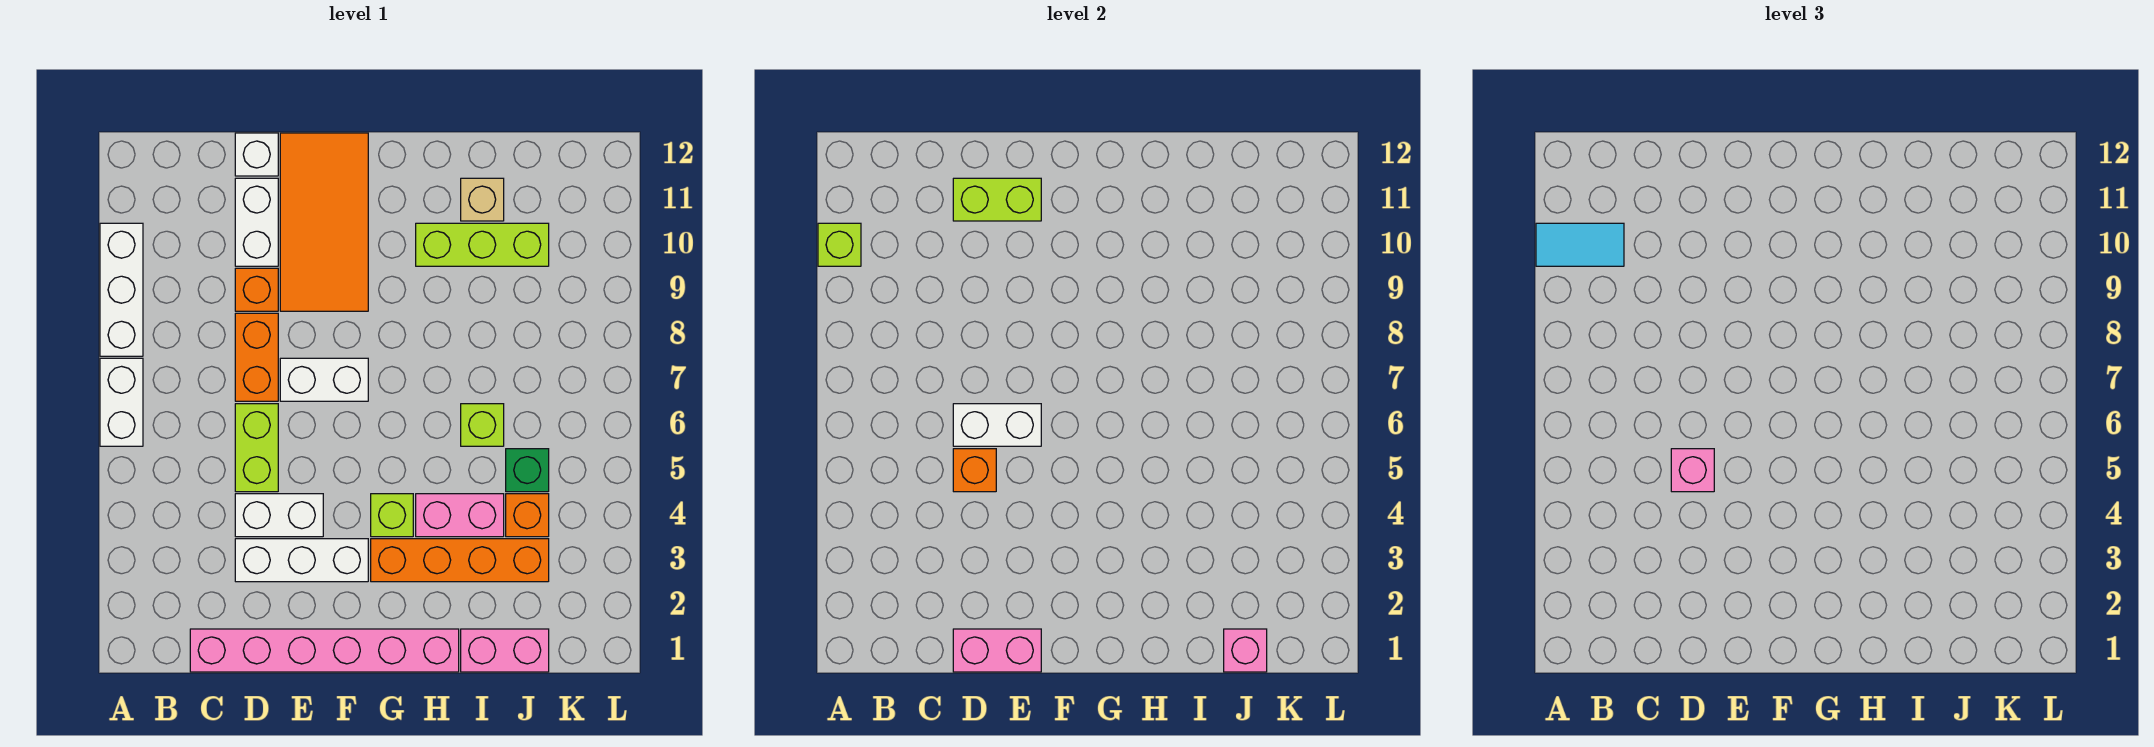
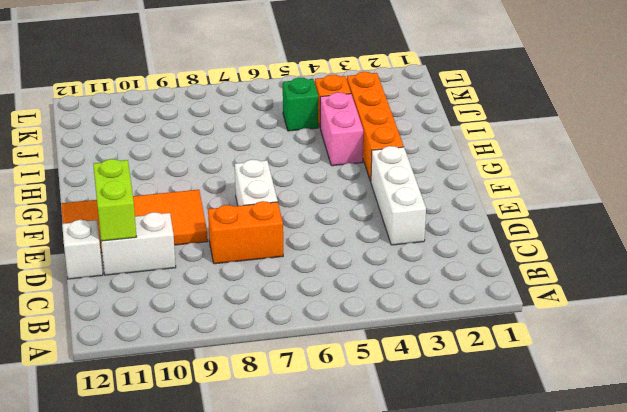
none -> white brick A6:A7 level 1
none -> white brick A8:A10 level 1
none -> pink brick C1:H1 level 1

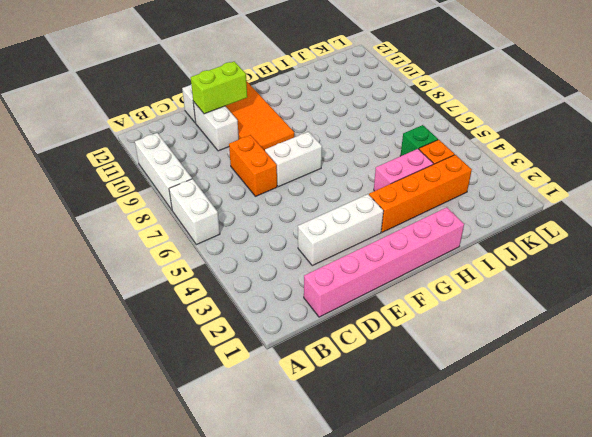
none -> white brick D4:E4 level 1
none -> lime brick D5:D6 level 1
none -> orange brick D9 level 1

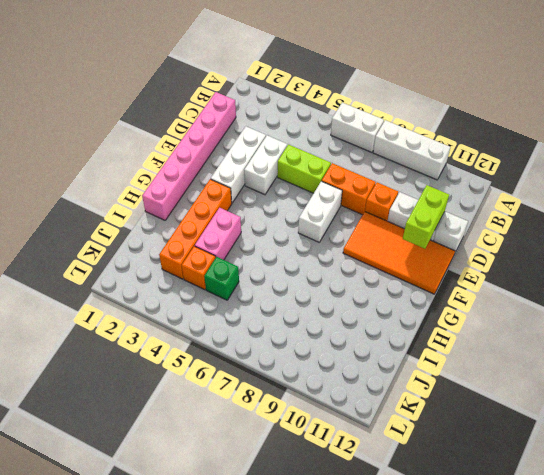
none -> lime brick G4 level 1
none -> lime brick H10:J10 level 1
none -> pink brick I1:J1 level 1

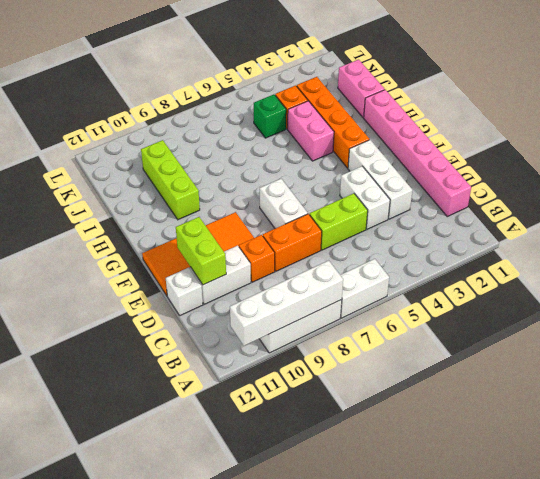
white brick A8:A11 level 2 -> lime brick A10 level 2
none -> lime brick G4 level 1
none -> lime brick I6 level 1
none -> tan brick I11 level 1

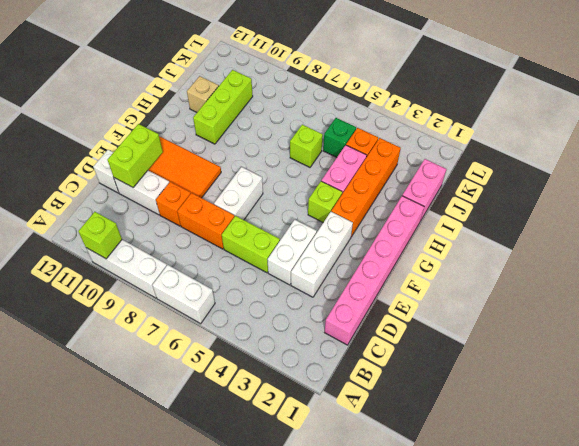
none -> pink brick D1:E1 level 2
none -> orange brick D5 level 2
none -> white brick D6:E6 level 2

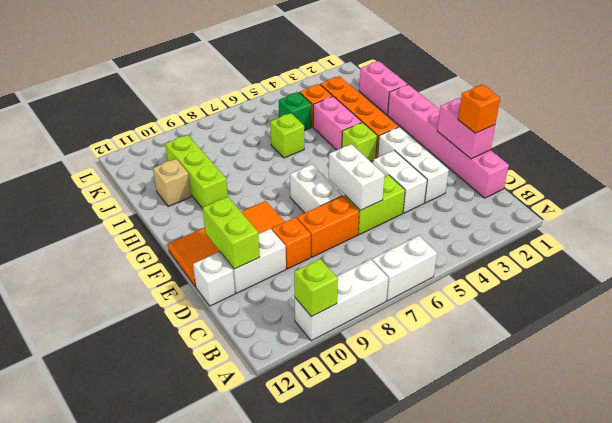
orange brick D1 level 3 -> orange brick D5 level 2
none -> pink brick J1 level 2
none -> cyan tile A10:B10 level 3
none -> pink brick D5 level 3

